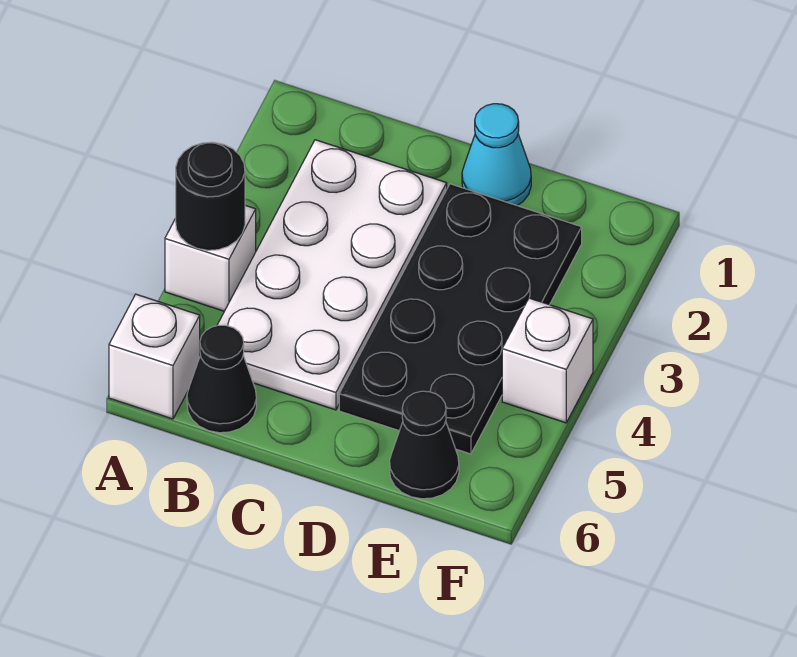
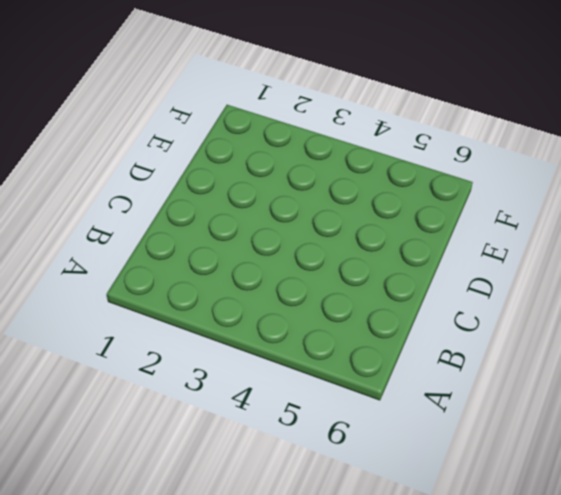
none -> white brick A4 level 1
none -> white brick A6 level 1

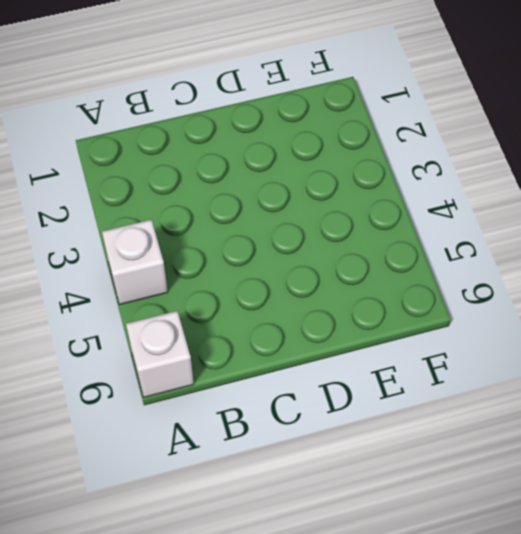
none -> white plate B2:C5 level 1
none -> black cone B6 level 1

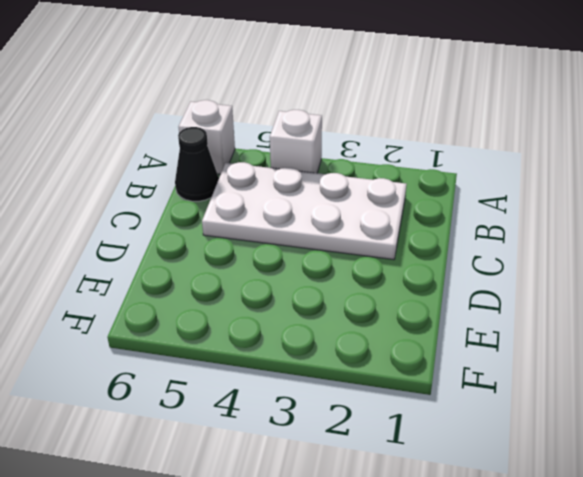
none -> cyan cone D1 level 1
none -> black plate D2:E5 level 1

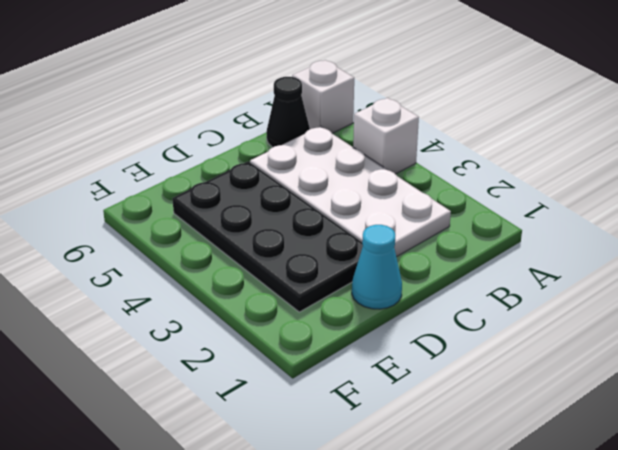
none -> black cone E6 level 1
none -> white brick F4 level 1

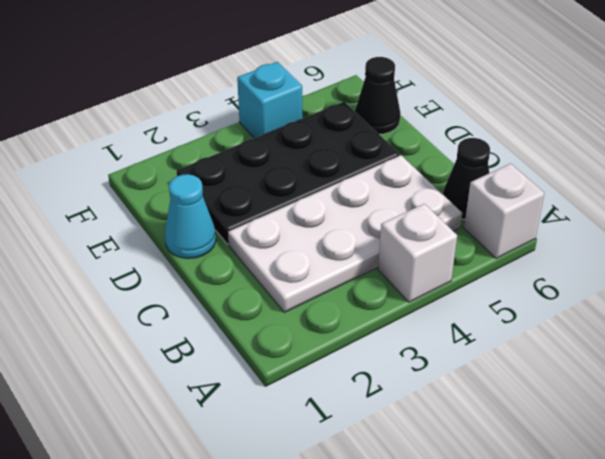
cyan brick F4 level 1 -> white brick F4 level 1
none -> black round brick A4 level 2

